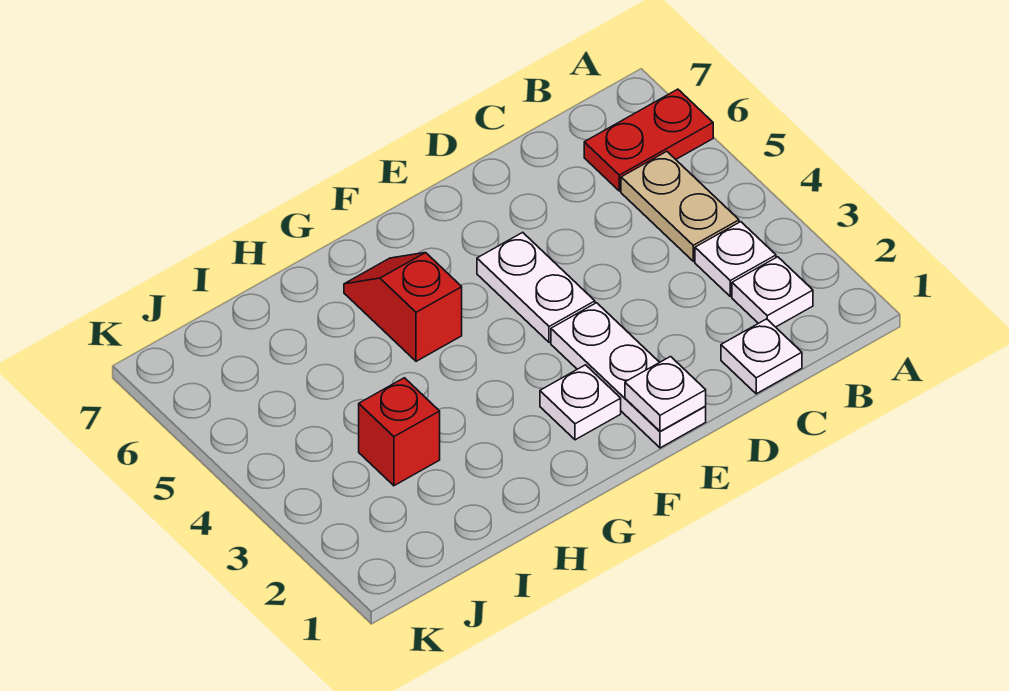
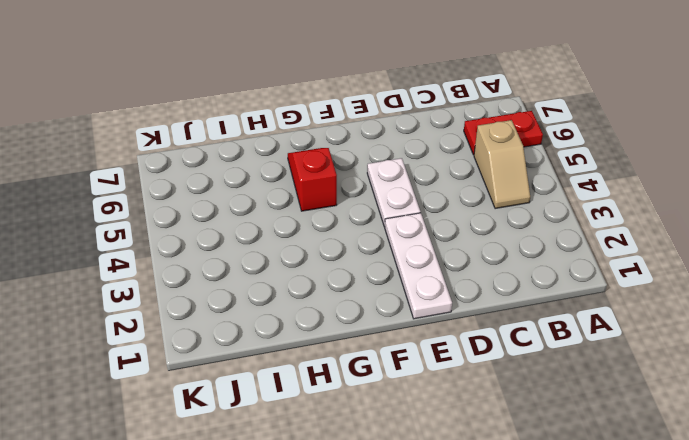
tan slope B4:B5 level 1 top 5 -> tan plate B4:B5 level 1
none -> white plate B2 level 1
none -> white plate B3 level 1

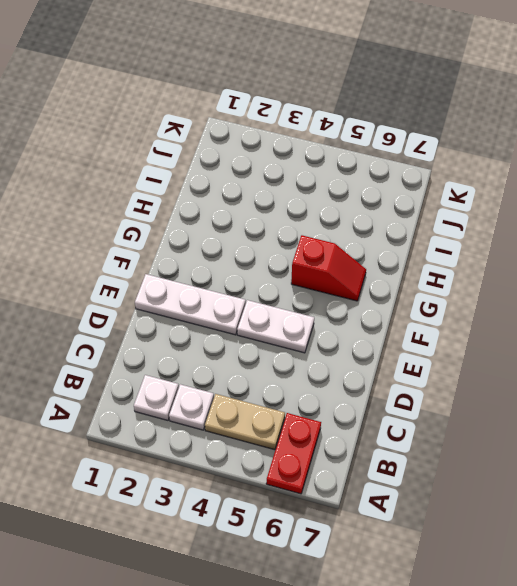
none -> white plate C1 level 1
none -> white plate F2 level 1

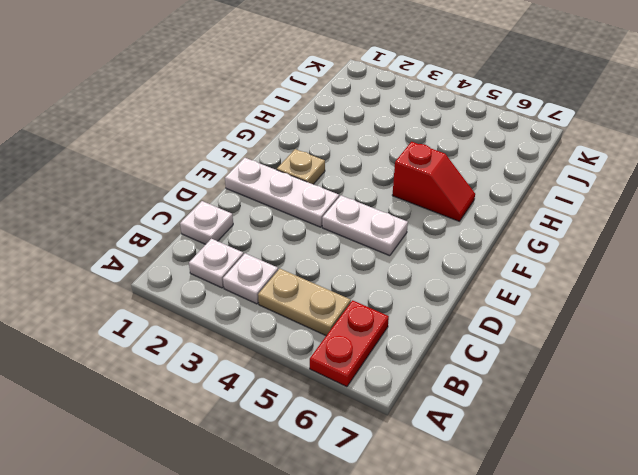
tan plate F2 level 1 -> white plate F2 level 1
none -> red brick I3 level 1
none -> white plate E1 level 2

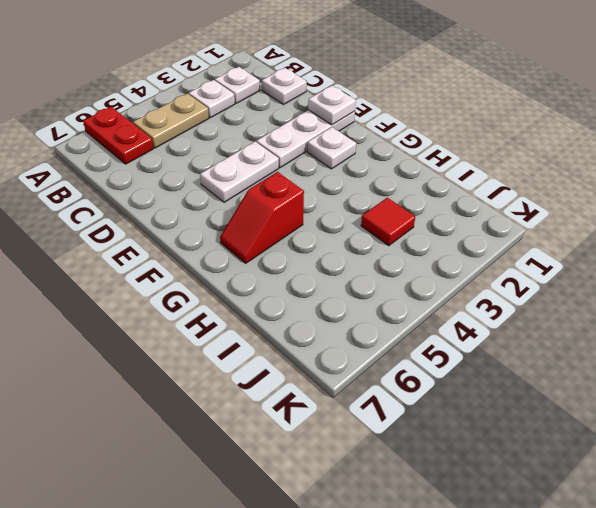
red tile I3 level 1 -> red brick I3 level 1

